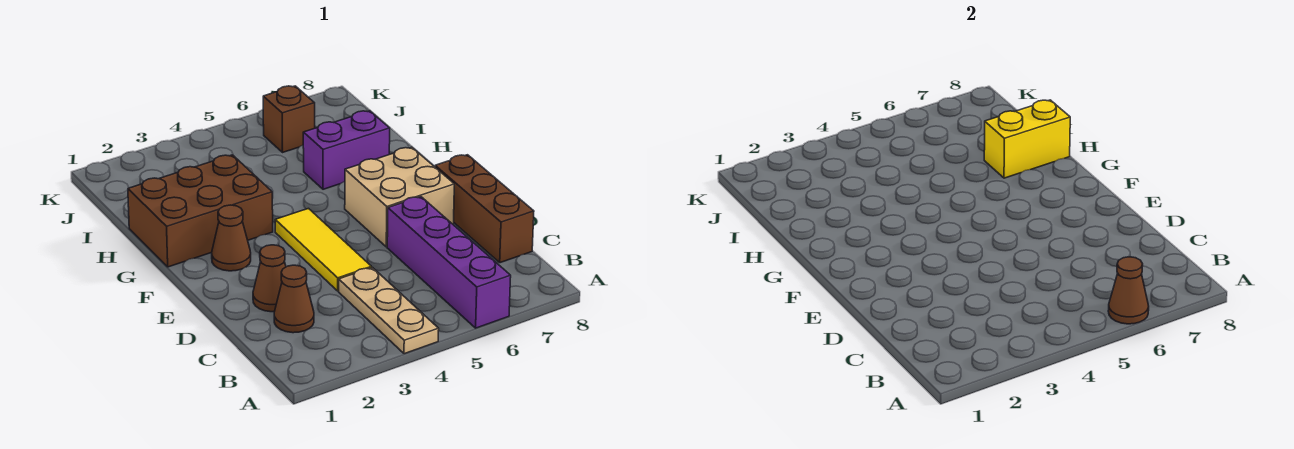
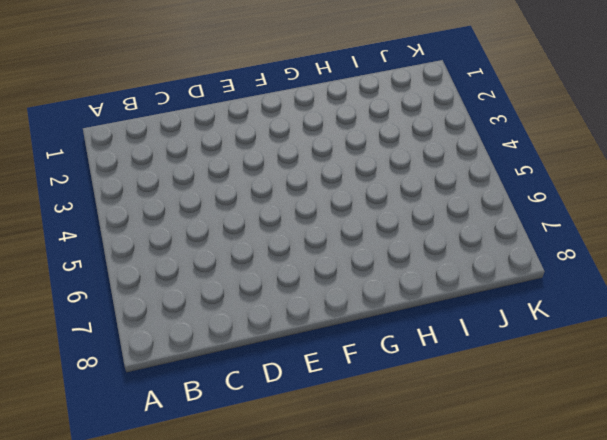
none -> tan plate A4:C4 level 1
none -> purple brick A6:D6 level 1
none -> brown cone C2 level 1

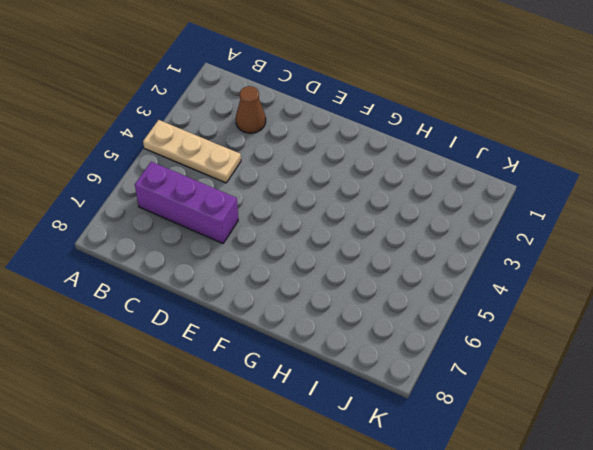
purple brick B6:D6 level 1 -> purple brick A6:D6 level 1
none -> brown brick C8:E8 level 1
none -> brown cone D2 level 1
none -> yellow tile D4:F4 level 1

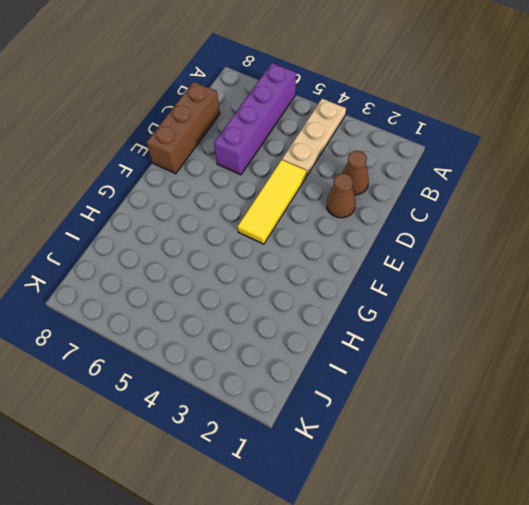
none -> tan brick E6:F7 level 1
none -> brown cone F2 level 1
none -> brown brick G1:H3 level 1

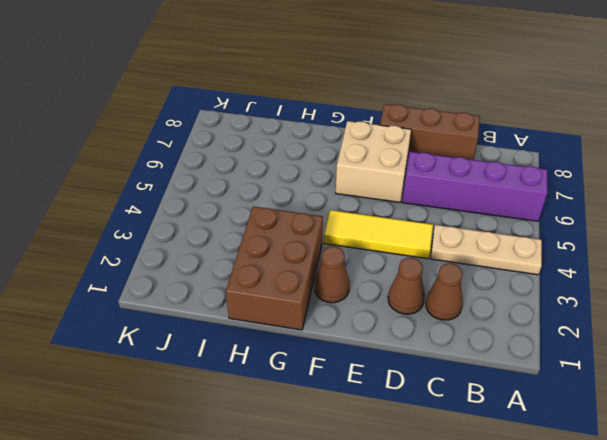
none -> purple brick H6:H7 level 1
none -> brown brick J6 level 1
none -> brown cone A6 level 2

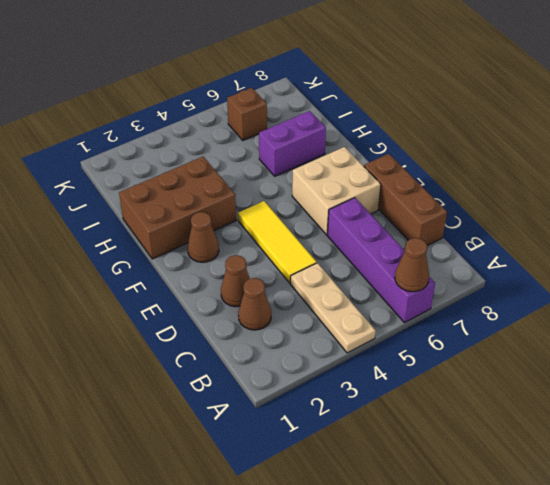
none -> yellow brick H7:H8 level 2

